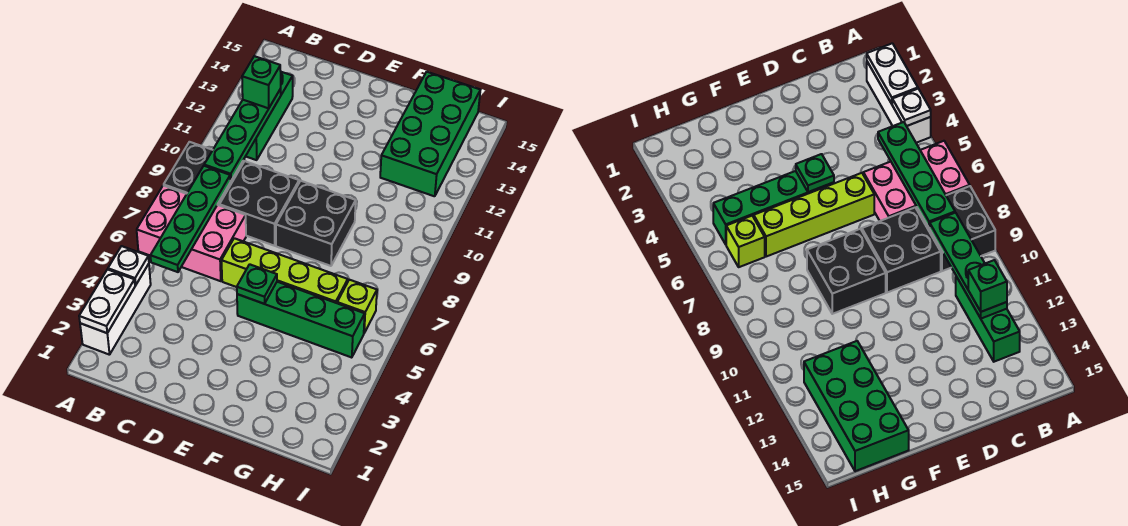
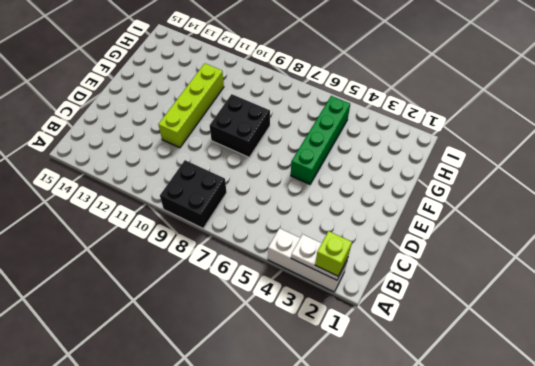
lime brick A2 level 3 -> lime brick H6 level 1
lime brick D11:G11 level 1 -> lime brick D6:G6 level 1
none -> pink brick A6:C7 level 1
none -> green brick B11:B13 level 1
none -> black brick C8:D9 level 1

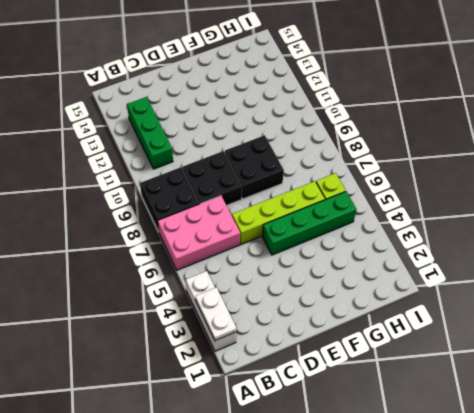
none -> green brick G12:H15 level 1
none -> white plate A4 level 2
none -> green plate B5:B8 level 2

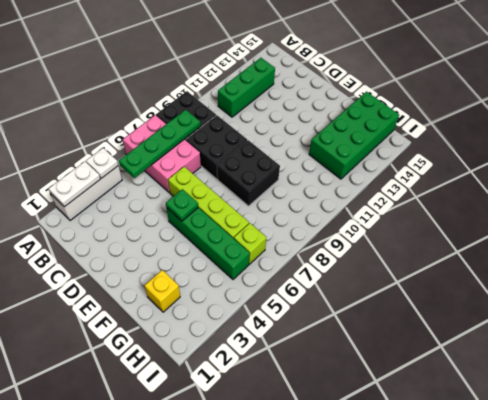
yellow brick G2 level 1 -> none
none -> green plate B9:B12 level 2
none -> green brick B12 level 3

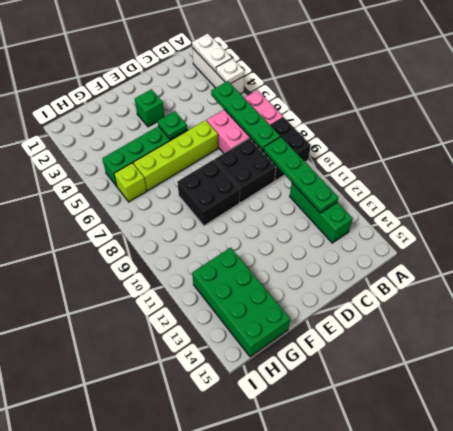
green brick E3 level 1 -> green brick B12 level 3

